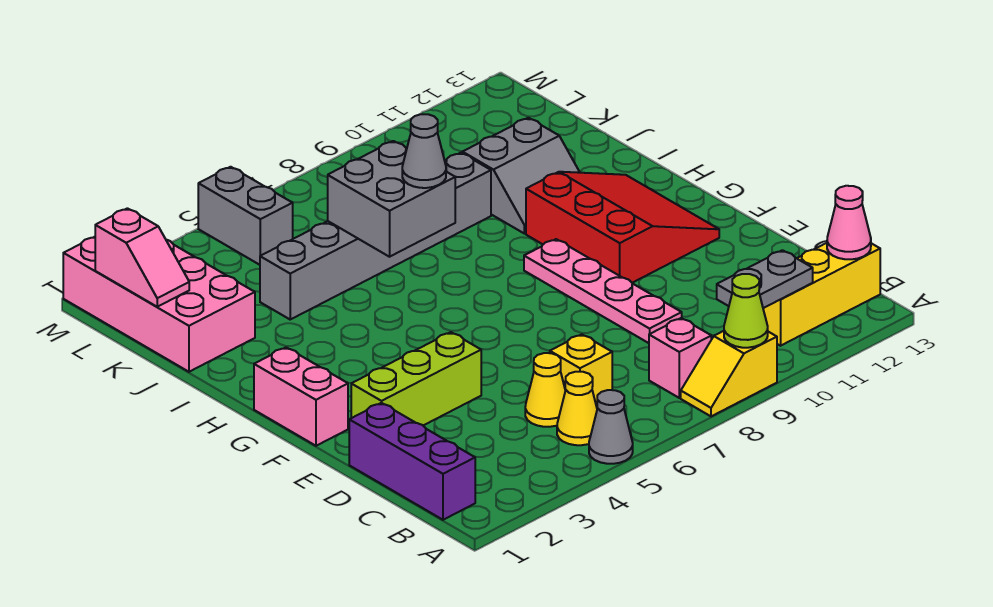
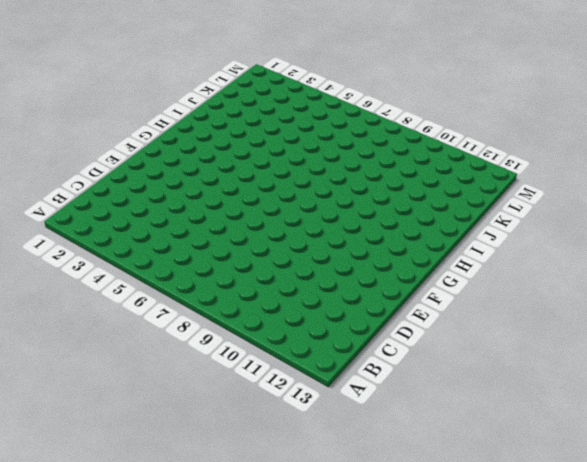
none -> grey cone A5 level 1
none -> yellow slope A8:A9 level 1 top 9
none -> purple brick B1:D1 level 1

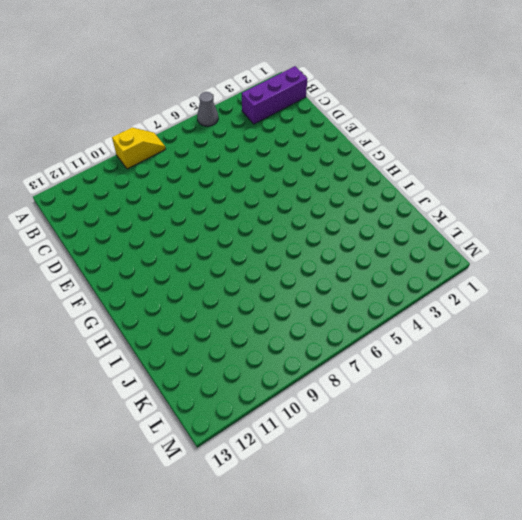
purple brick B1:B3 level 1 -> purple brick B1:D1 level 1
none -> yellow cone B5 level 1
none -> pink brick B8 level 1
none -> yellow brick B11:B13 level 1

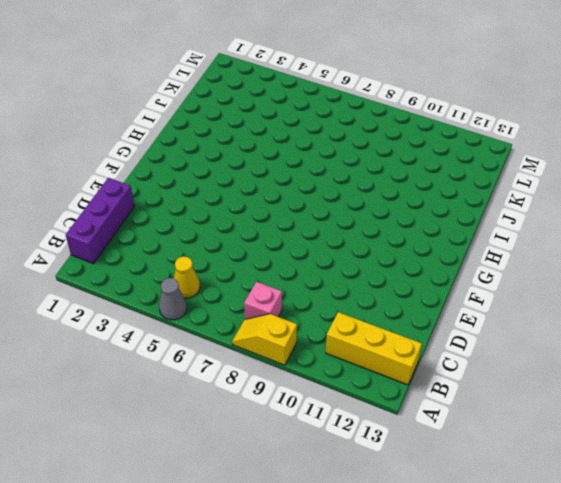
none -> yellow cone C5 level 1
none -> yellow brick C6 level 1
none -> pink plate D9:G9 level 1

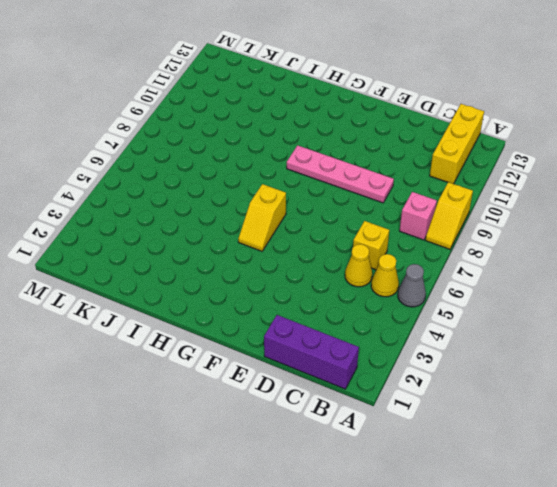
yellow slope G5:G6 level 1 top 6 -> none
none -> lime brick E2:E4 level 1
none -> pink brick F1:G1 level 1
none -> red slope F10:H12 level 1 top 10

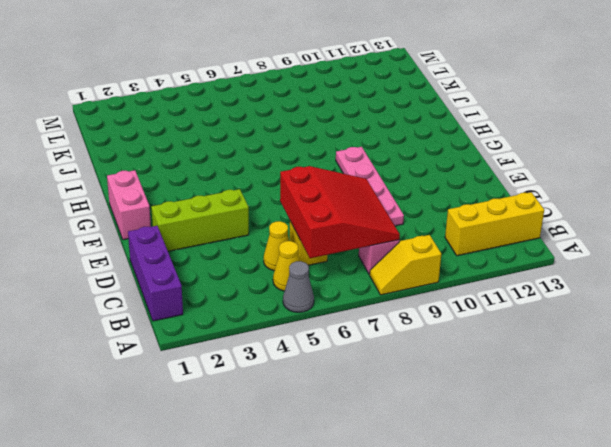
red slope B6:D8 level 2 top 6 -> red slope F10:H12 level 1 top 10
none -> grey slope I10:J11 level 1 top J
none -> pink brick J1:M2 level 1
none -> grey brick J4:J9 level 1

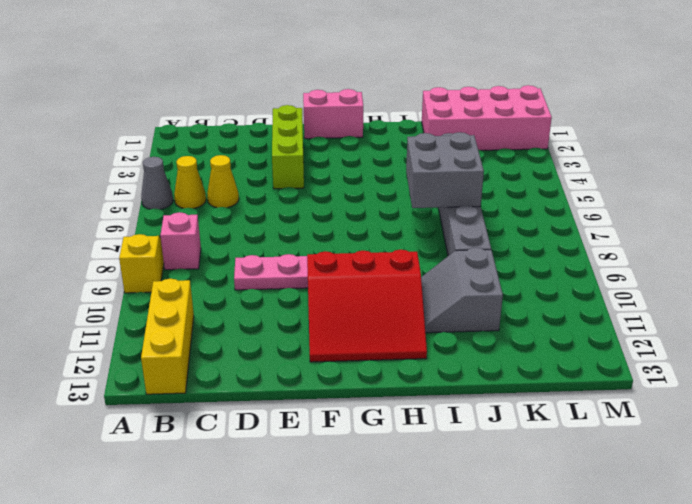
none -> purple brick B1:D1 level 1
none -> yellow brick C6 level 1
none -> grey brick L5:M5 level 1

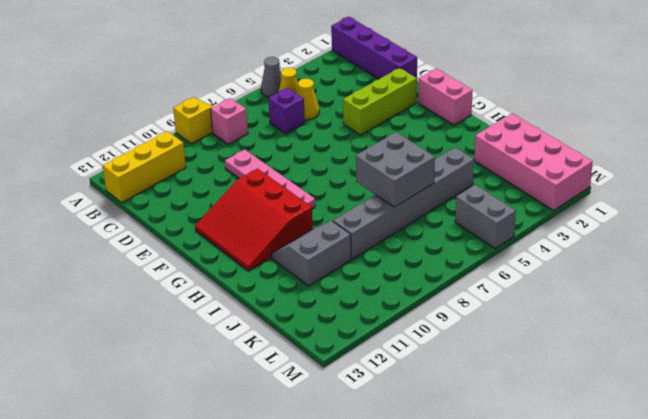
purple brick A1:D1 level 1 -> purple brick B1:D1 level 1
purple brick C6 level 1 -> yellow brick C6 level 1
none -> lime cone A9 level 2
none -> grey plate B10:B11 level 2
none -> pink cone B13 level 2

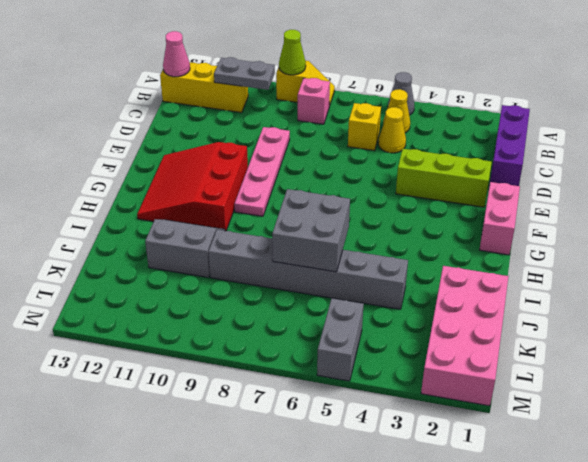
none -> pink slope K1:L1 level 2 top L
none -> grey cone I7 level 3

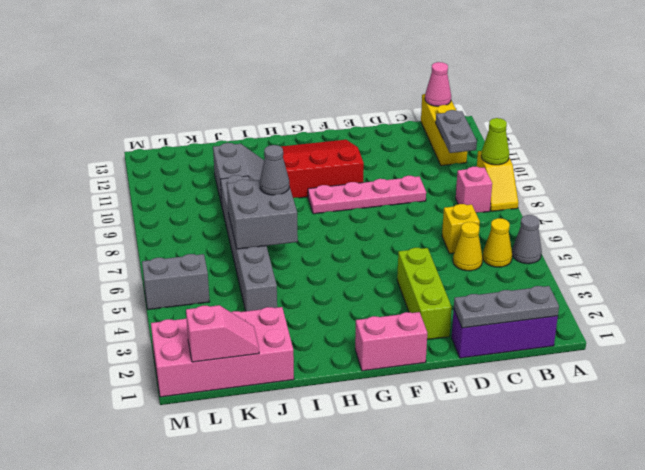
grey plate B1:D1 level 2 -> none

